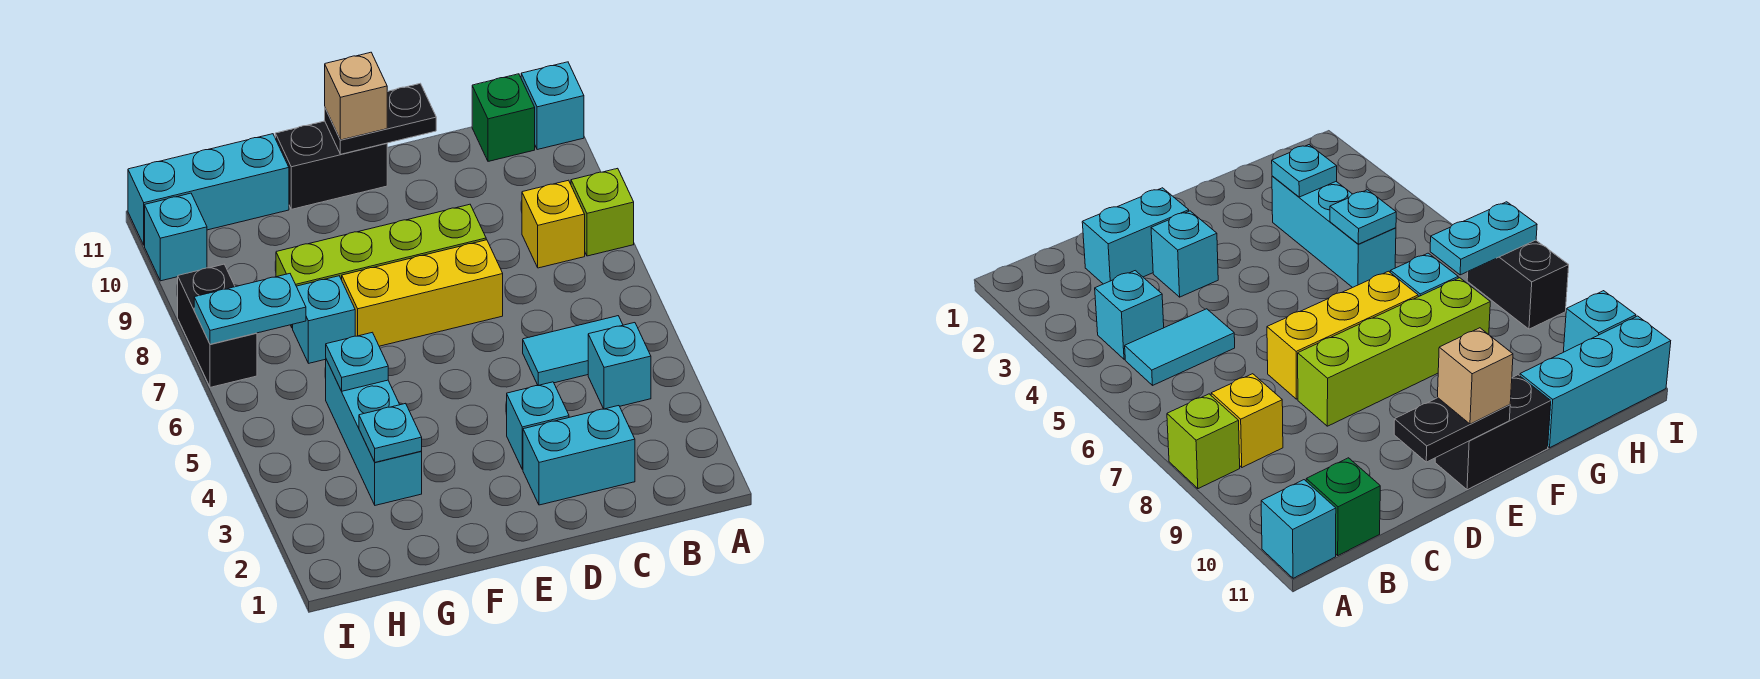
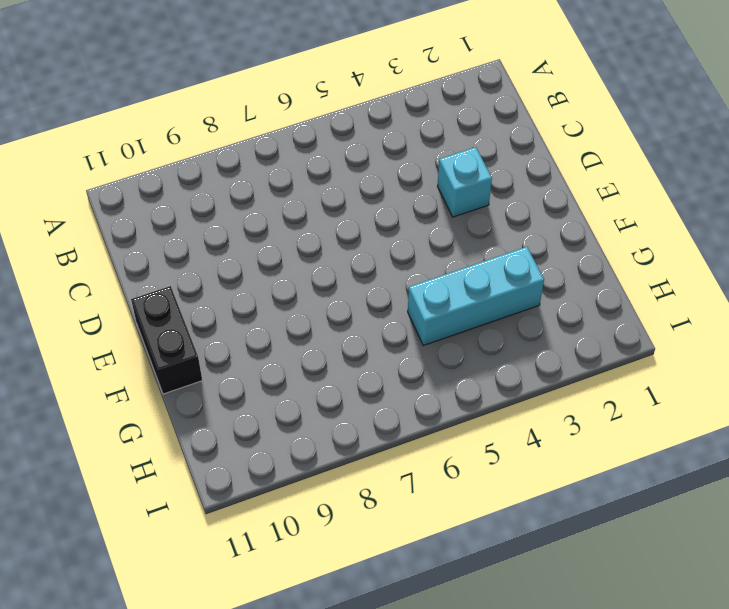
none -> lime brick A8 level 1
none -> cyan brick A11 level 1
none -> cyan brick B4 level 1

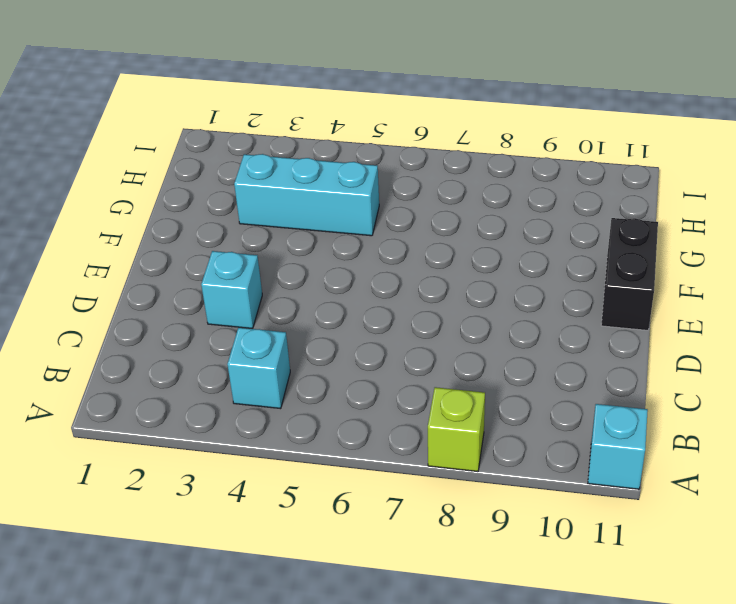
none -> cyan tile B5:C5 level 1
none -> yellow brick B8 level 1
none -> green brick B11 level 1

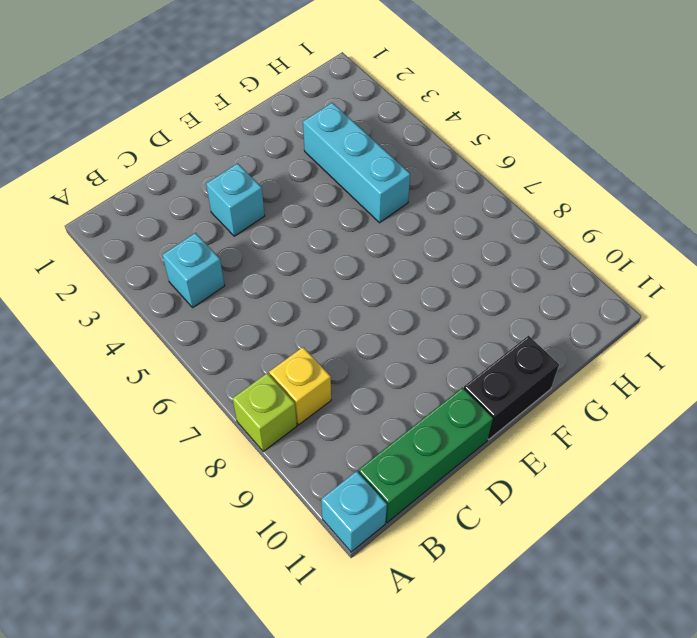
green brick B11:D11 level 1 -> green brick B11 level 1
none -> cyan tile B5:C5 level 1
none -> cyan brick C2:D2 level 1
none -> yellow brick D7:F7 level 1

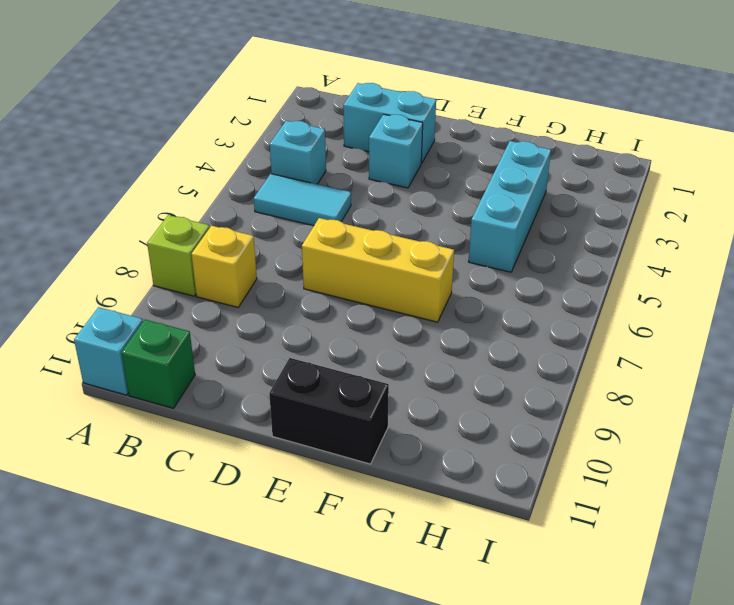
none -> lime brick D8:G8 level 1
none -> cyan brick G7 level 1
none -> cyan brick G11:I11 level 1

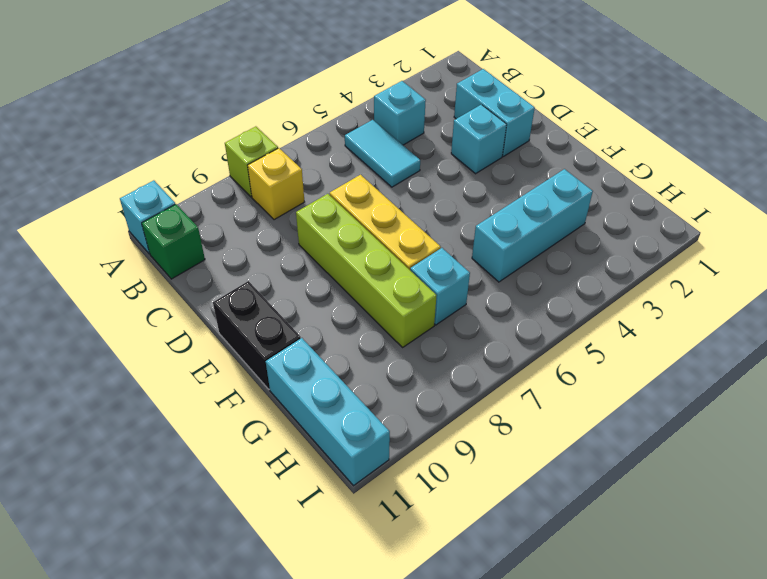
none -> black brick I7:I8 level 1
none -> cyan brick I10 level 1
none -> black plate D11:E11 level 2

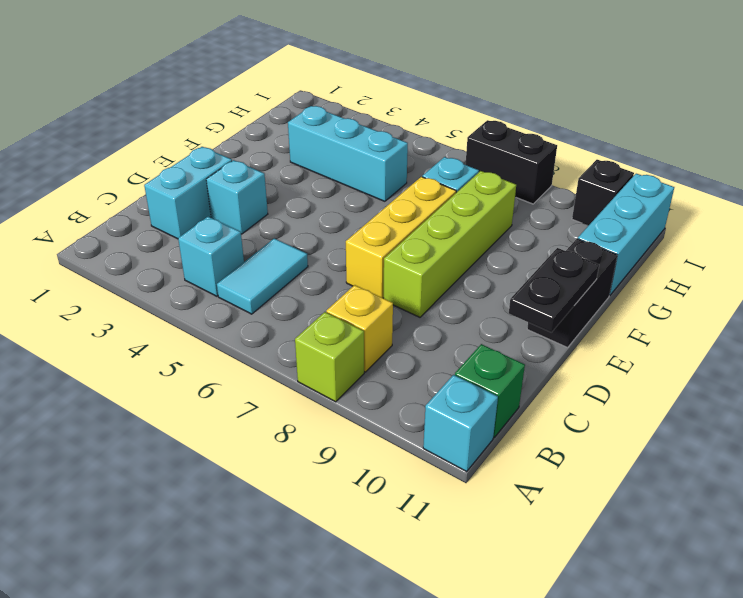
black brick I10 level 1 -> cyan brick I10 level 1
none -> cyan plate G3 level 2
none -> cyan plate G5 level 2
none -> cyan plate H7:I7 level 2

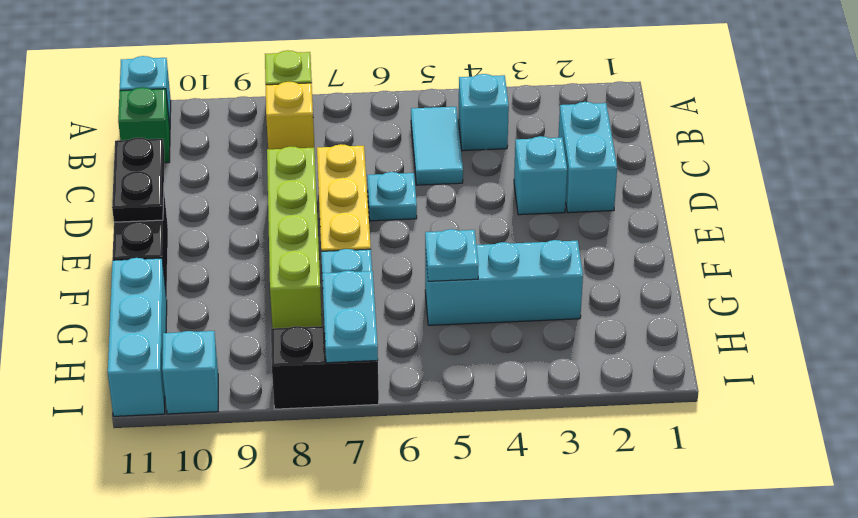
cyan plate D6 level 1 -> cyan plate G3 level 2
none -> tan brick E11 level 3

